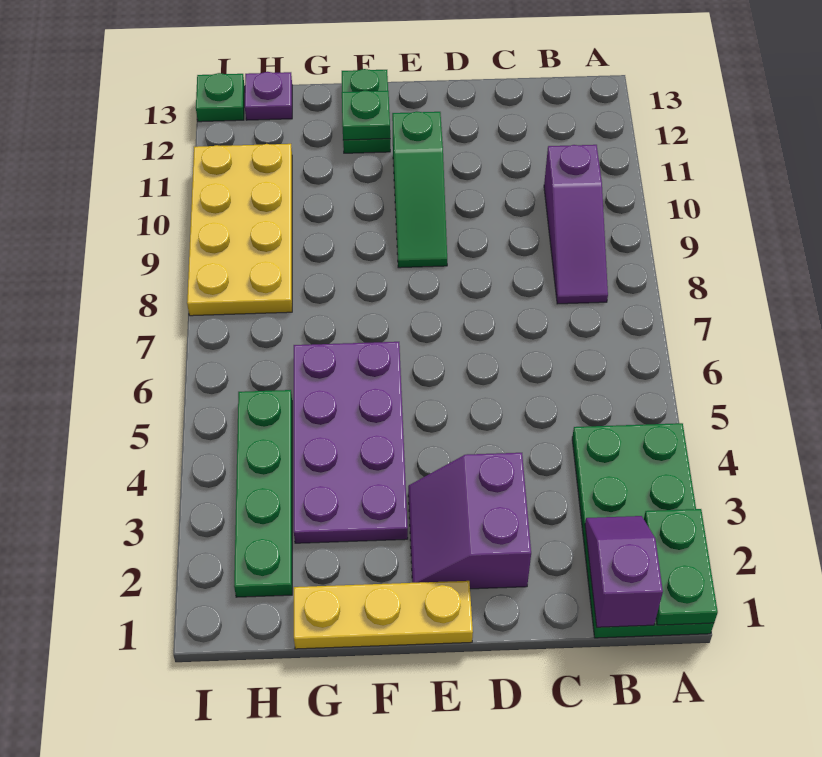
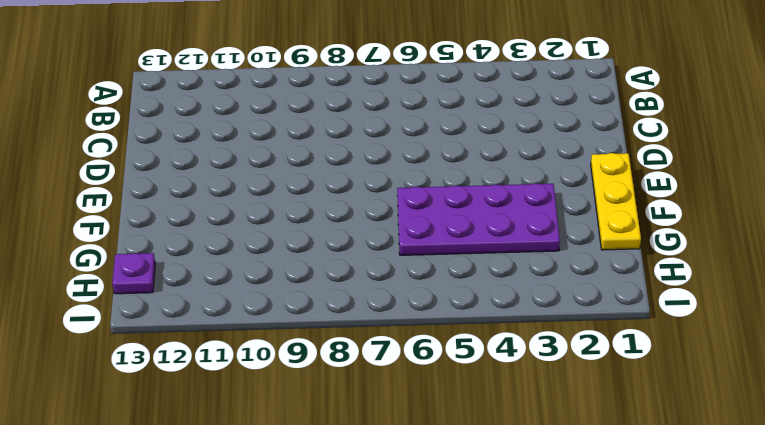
none -> green plate A1:B4 level 1
none -> purple slope B8:B10 level 1 top 10
none -> purple slope D2:E3 level 1 top D

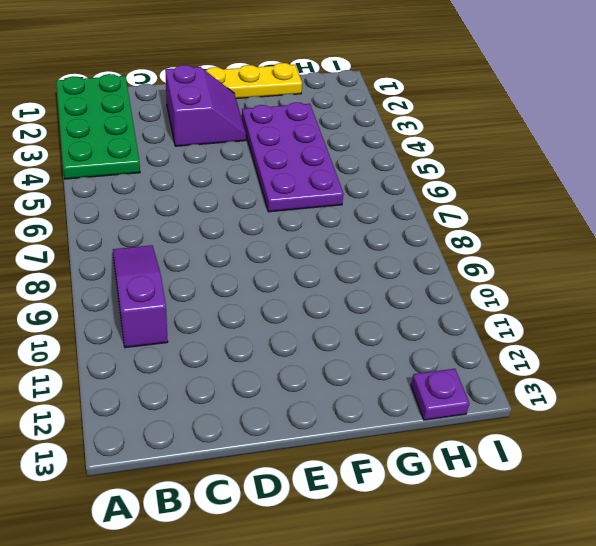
none -> green slope E9:E11 level 1 top 11
none -> green plate F12:F13 level 1
none -> green plate H2:H5 level 1

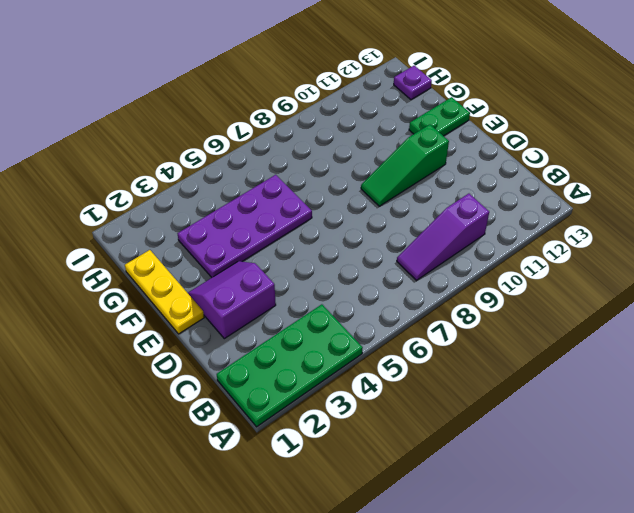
none -> green plate H2:H5 level 1
none -> yellow plate H8:I11 level 1
none -> green plate I13 level 1

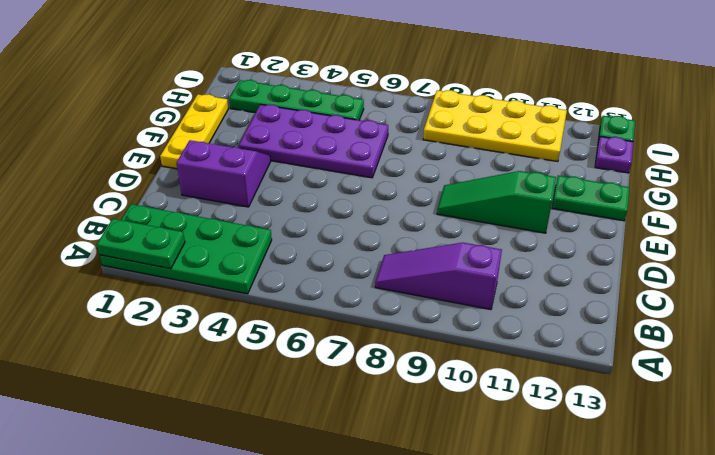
none -> purple slope B1:B2 level 2 top 1
none -> green plate F12 level 2

